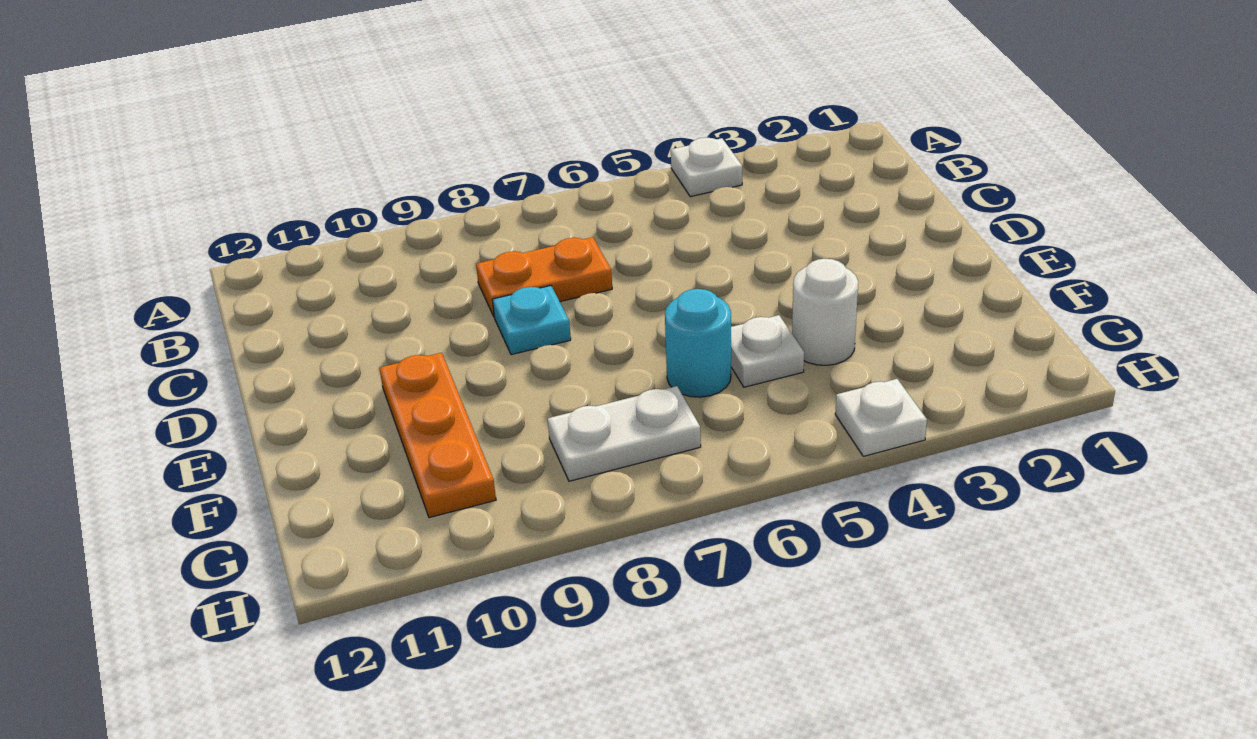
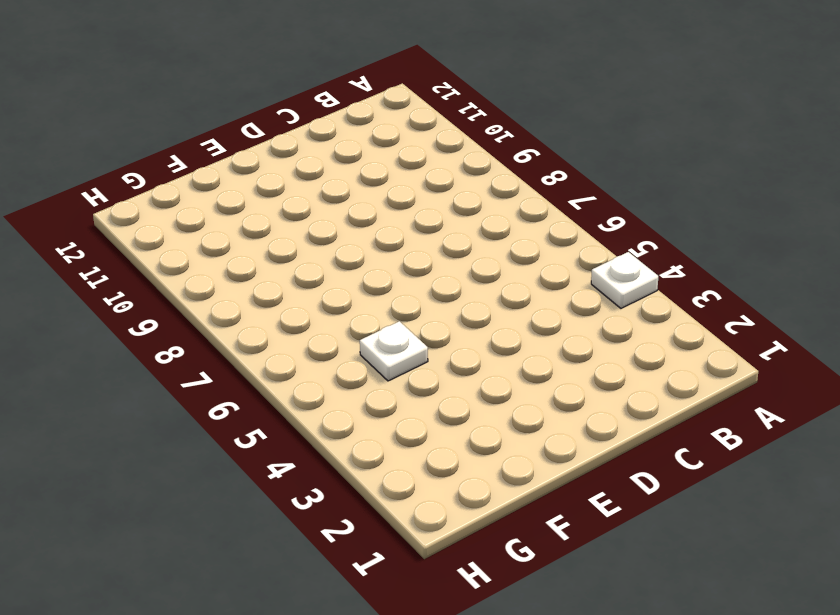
none -> orange plate C7:C8 level 1
none -> cyan plate D8 level 1

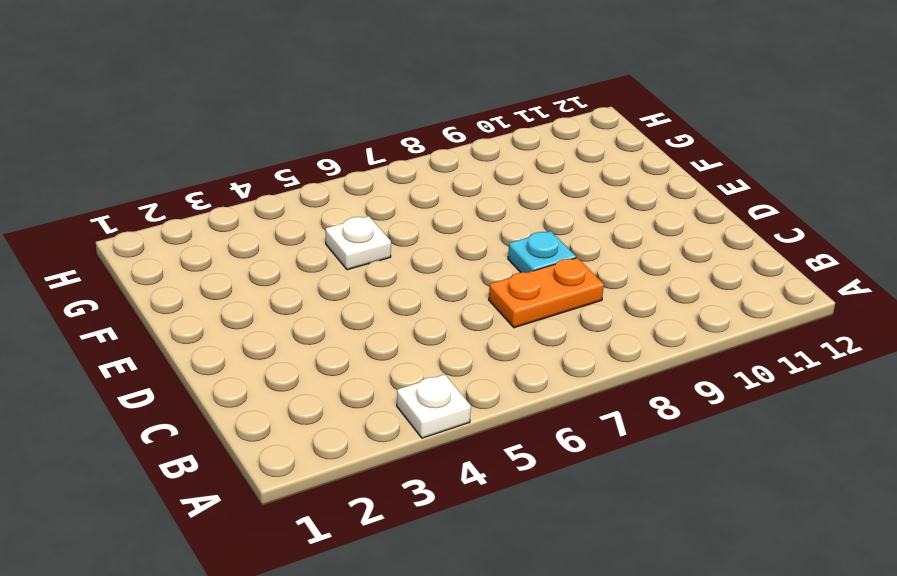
none -> orange plate E10:G10 level 1
none -> white round brick F4 level 1

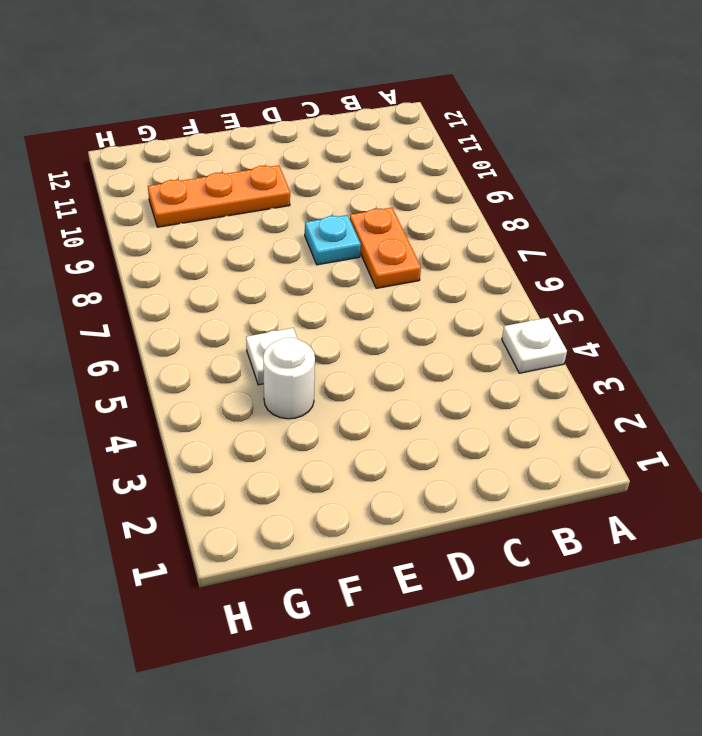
none -> cyan round brick F6 level 1
none -> white plate G7:G8 level 1

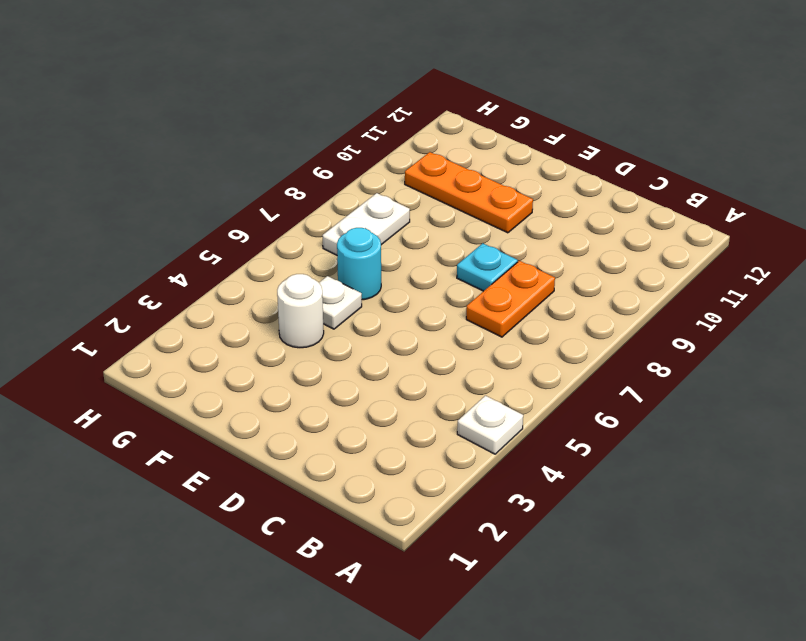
none -> white plate H4 level 1

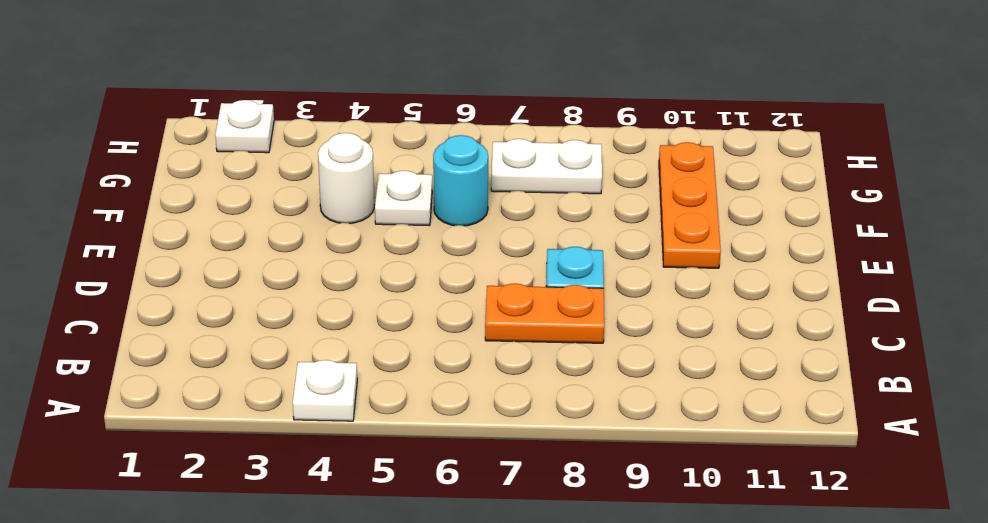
white plate H2 level 1 -> white plate H4 level 1

